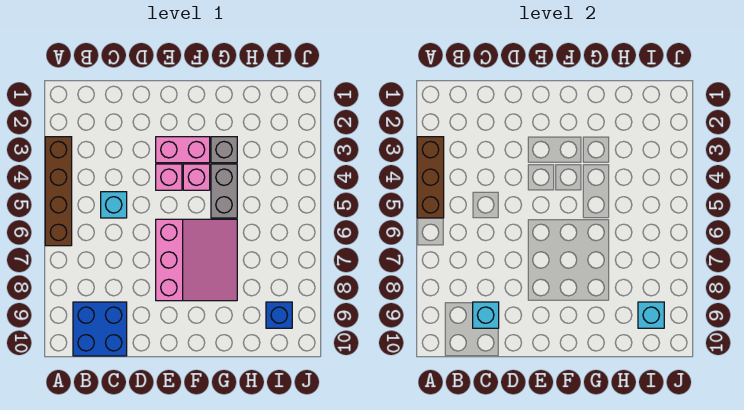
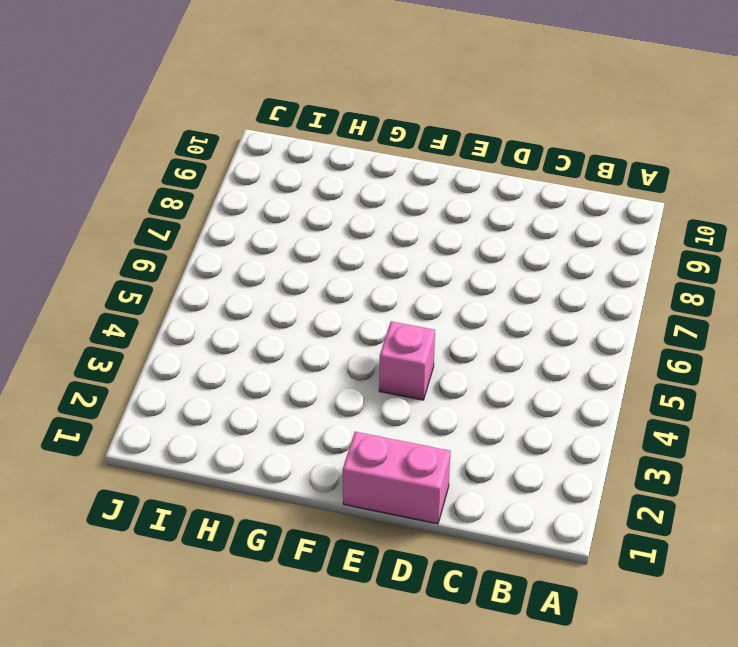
pink brick D1:E1 level 1 -> pink brick E3:F3 level 1
none -> brown brick A3:A6 level 1
none -> blue brick B9:C10 level 1
none -> cyan brick C5 level 1

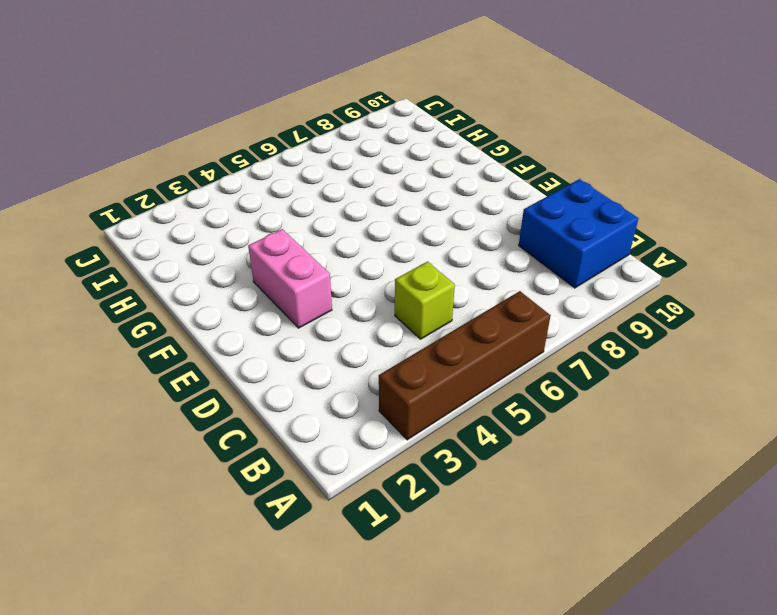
lime brick C5 level 1 -> cyan brick C5 level 1
none -> pink brick E4 level 1
none -> pink slope E6:G8 level 1 top E
none -> pink brick F4 level 1

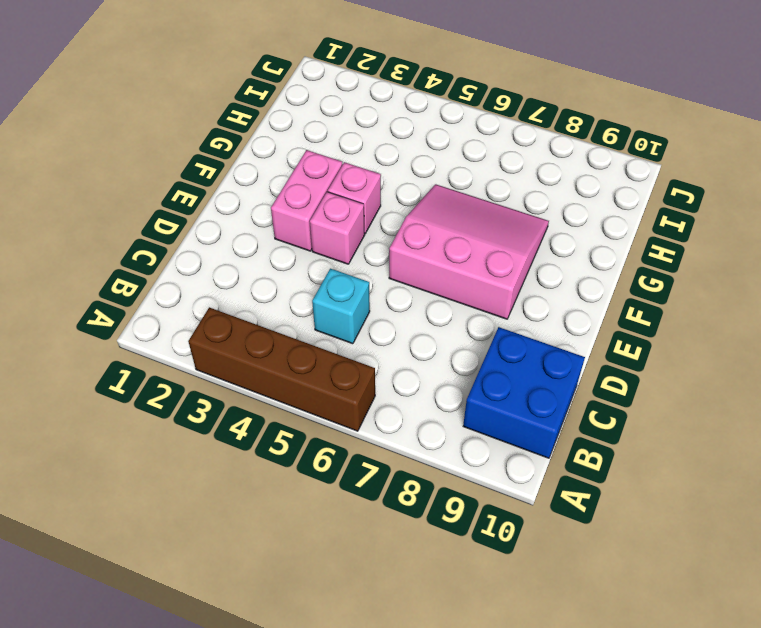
none -> grey brick G3 level 1
none -> grey brick G4:G5 level 1
none -> blue brick I9 level 1

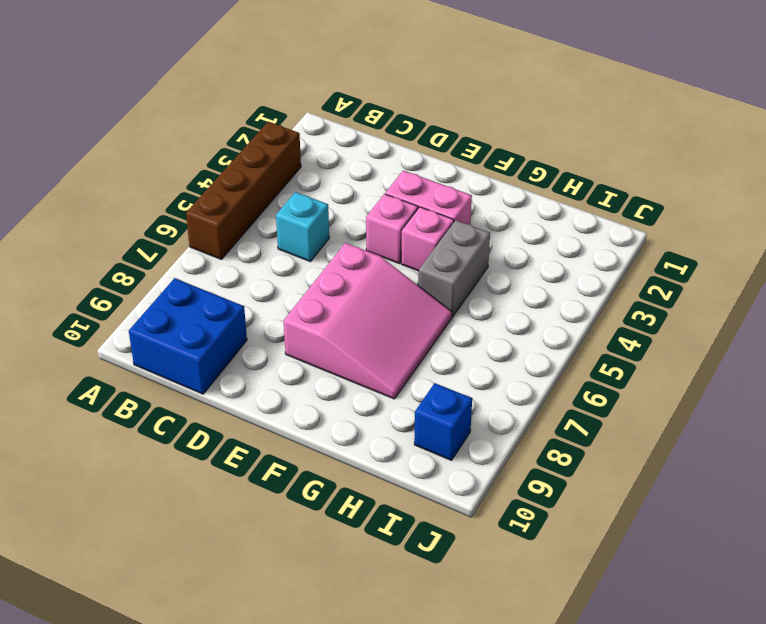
none -> grey brick G3 level 1
none -> brown brick A3:A5 level 2
none -> cyan brick C9 level 2

